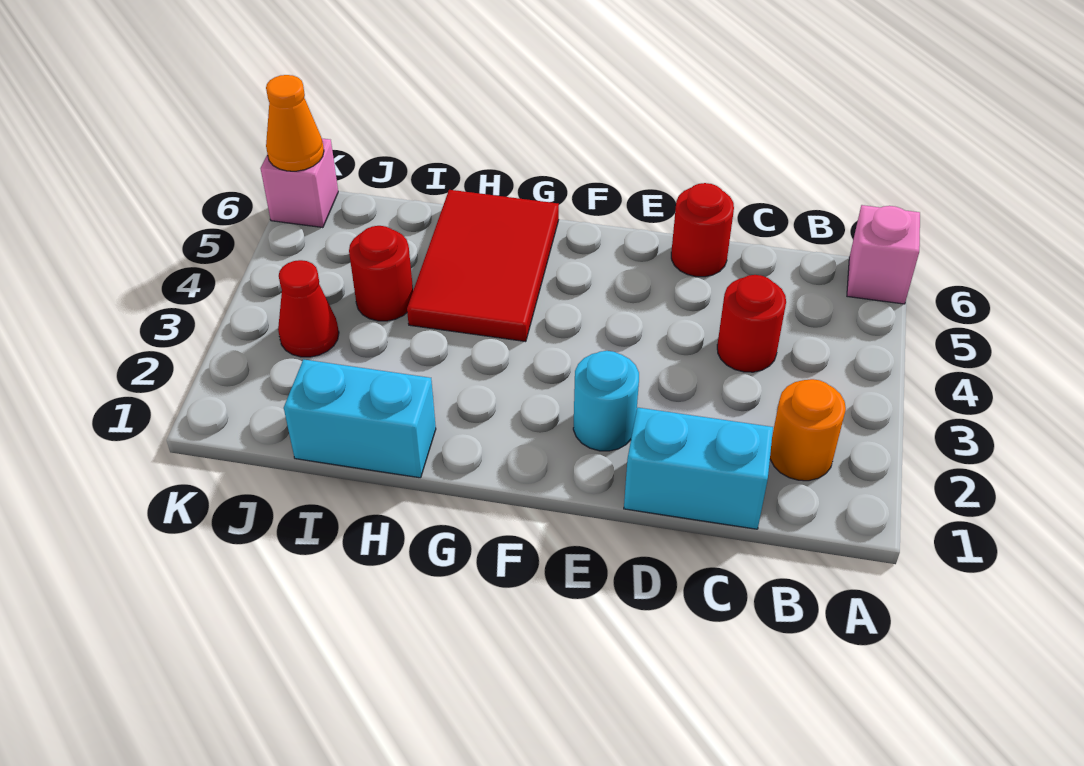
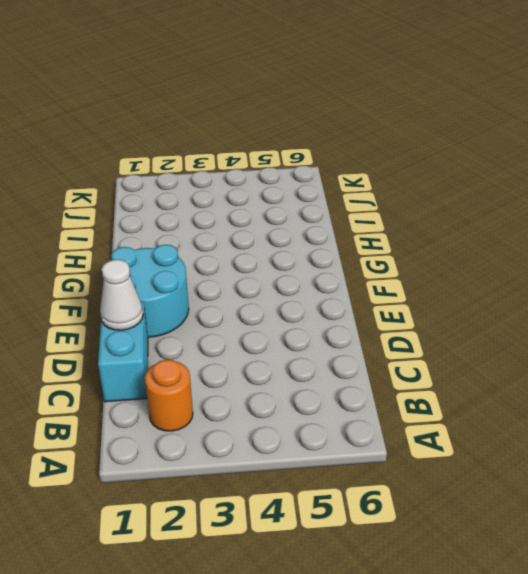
white cone D1 level 2 -> none
cyan round brick E1:F2 level 1 -> cyan round brick E2 level 1
none -> pink brick A6 level 1
none -> red round brick C4 level 1
none -> red round brick D6 level 1

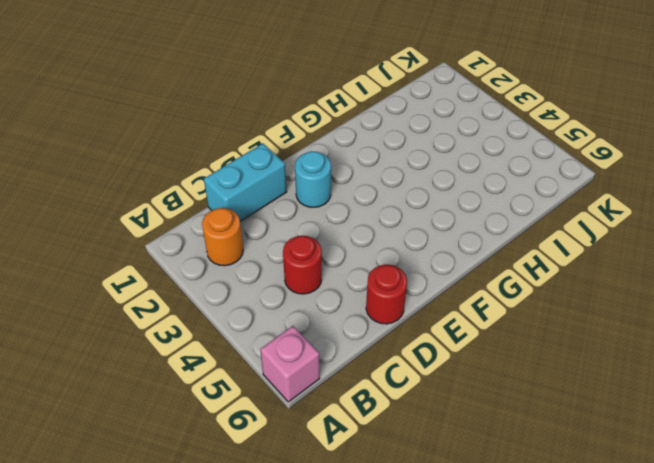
none -> red tile G4:H6 level 1
none -> cyan brick H1:I1 level 1
none -> red round brick I4 level 1

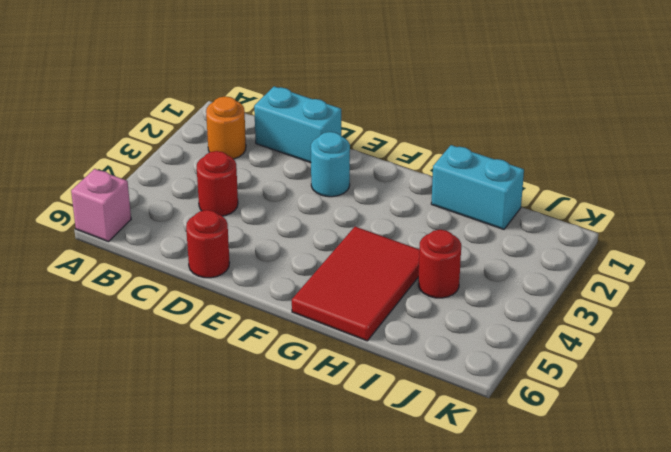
none -> red cone J3 level 1
none -> pink brick K6 level 1
none -> orange cone K6 level 2

